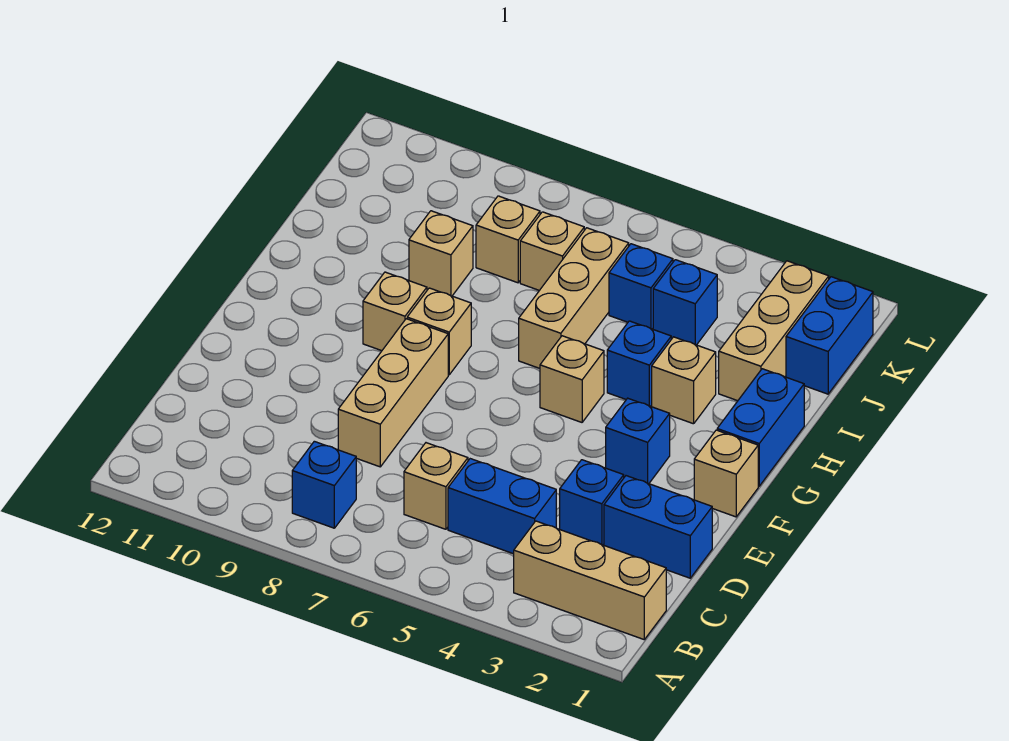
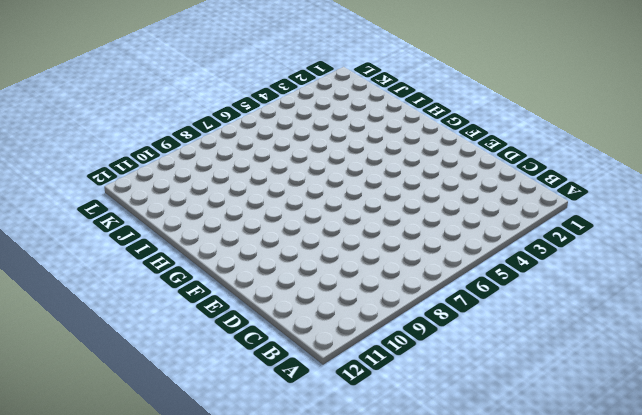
none -> tan brick B1:B3 level 1
none -> blue brick B8 level 1
none -> blue brick C4:C5 level 1

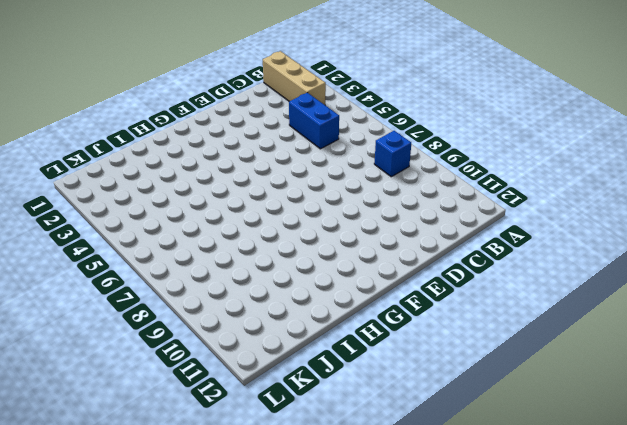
none -> tan brick C6 level 1
none -> blue brick D1:D2 level 1
none -> blue brick D3 level 1

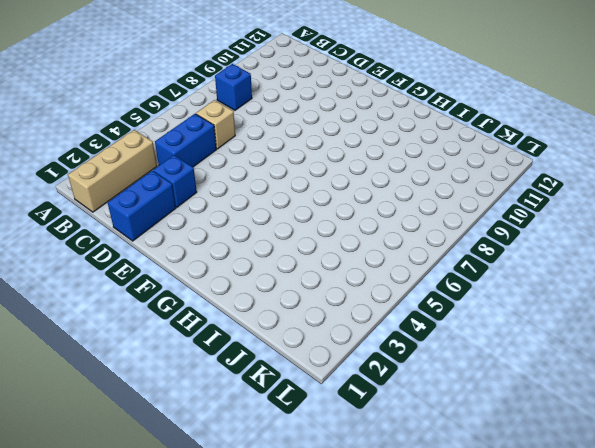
none -> tan brick D8:F8 level 1
none -> tan brick F1 level 1
none -> blue brick F3 level 1

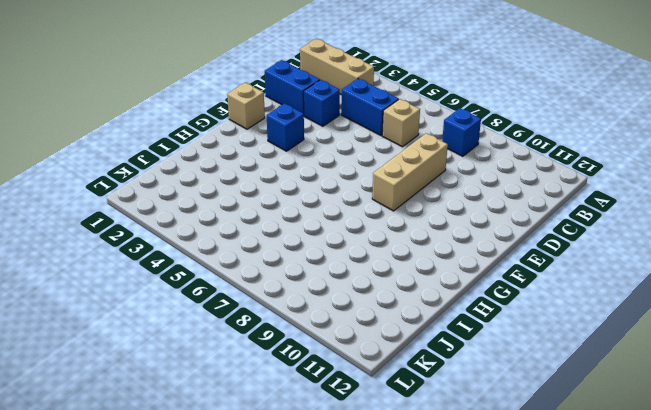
none -> blue brick G1:H1 level 1
none -> tan brick G5 level 1
none -> tan brick G8 level 1

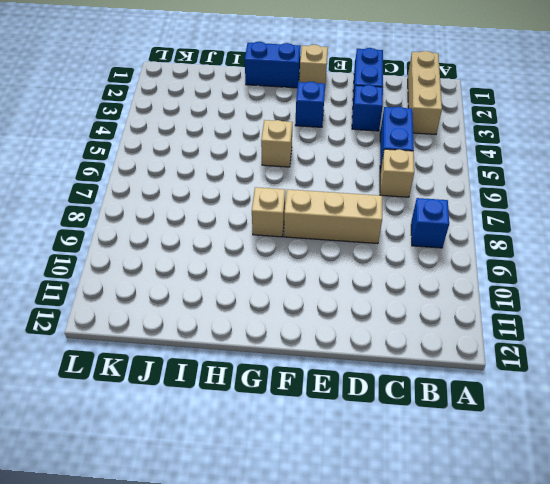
none -> tan brick G9 level 1
none -> tan brick H3 level 1
none -> blue brick H4 level 1

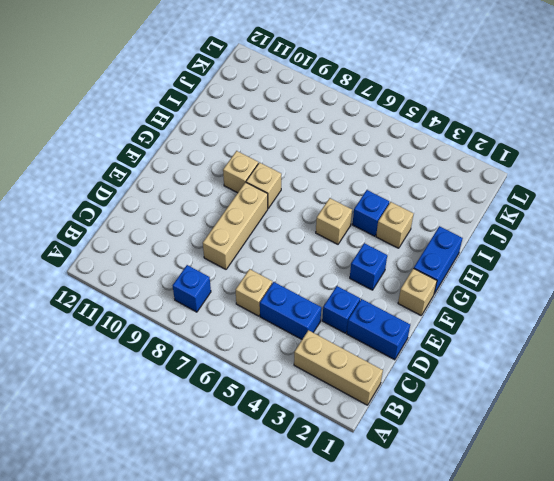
none -> tan brick H6:J6 level 1
none -> tan brick I2:K2 level 1
none -> tan brick I9 level 1

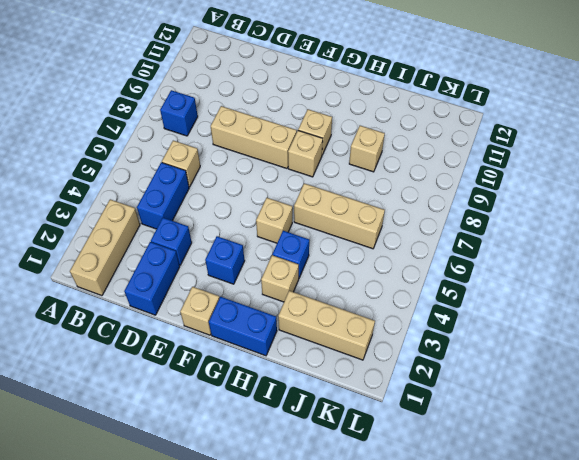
none -> blue brick J1:K1 level 1
none -> blue brick J4 level 1
none -> blue brick J5 level 1

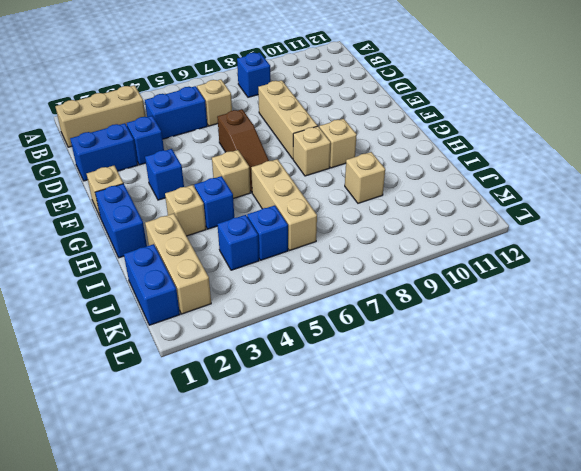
brown slope E6:G6 level 1 top E -> none
none -> tan brick J7 level 1
none -> tan brick J8 level 1

